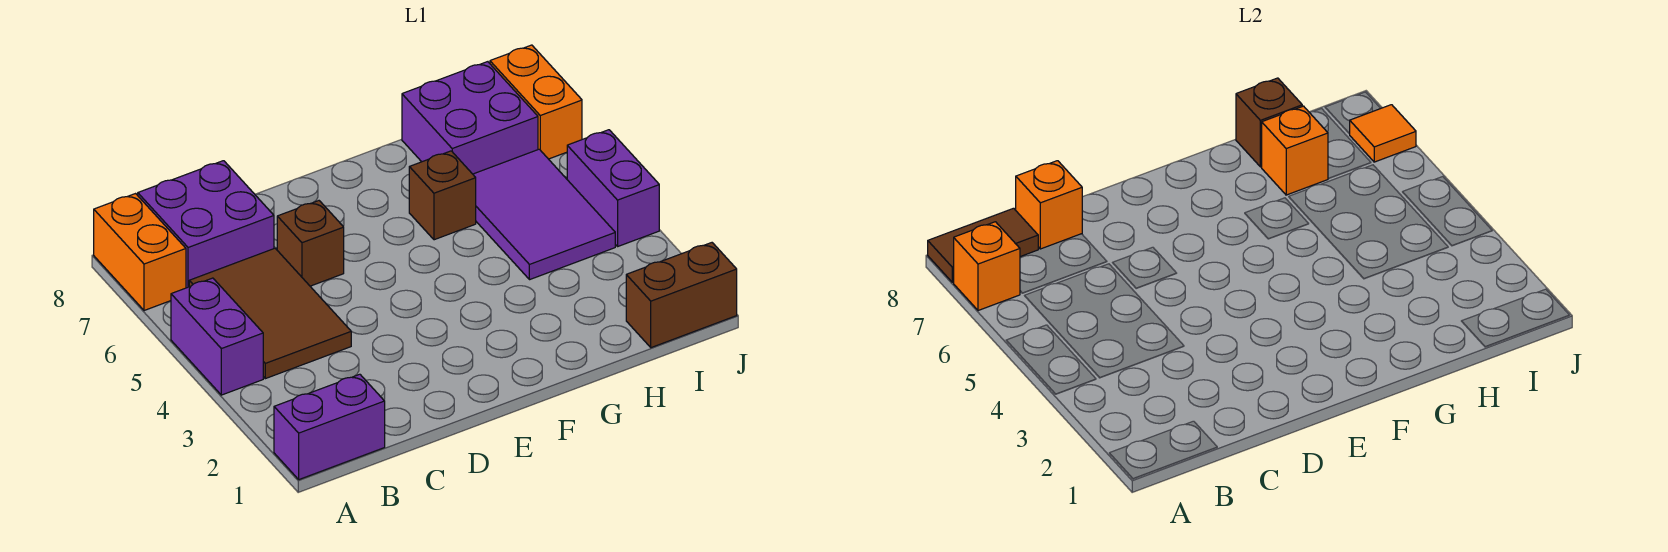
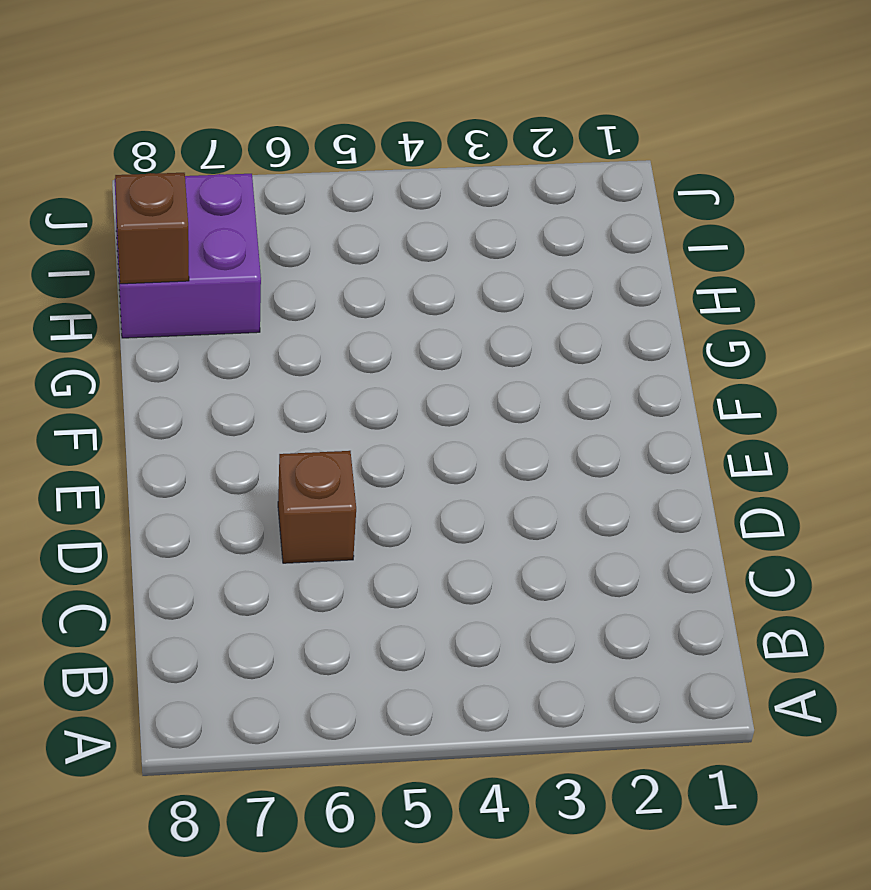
none -> purple brick A1:B1 level 1
none -> purple brick A4:A5 level 1
none -> orange brick A7:A8 level 1

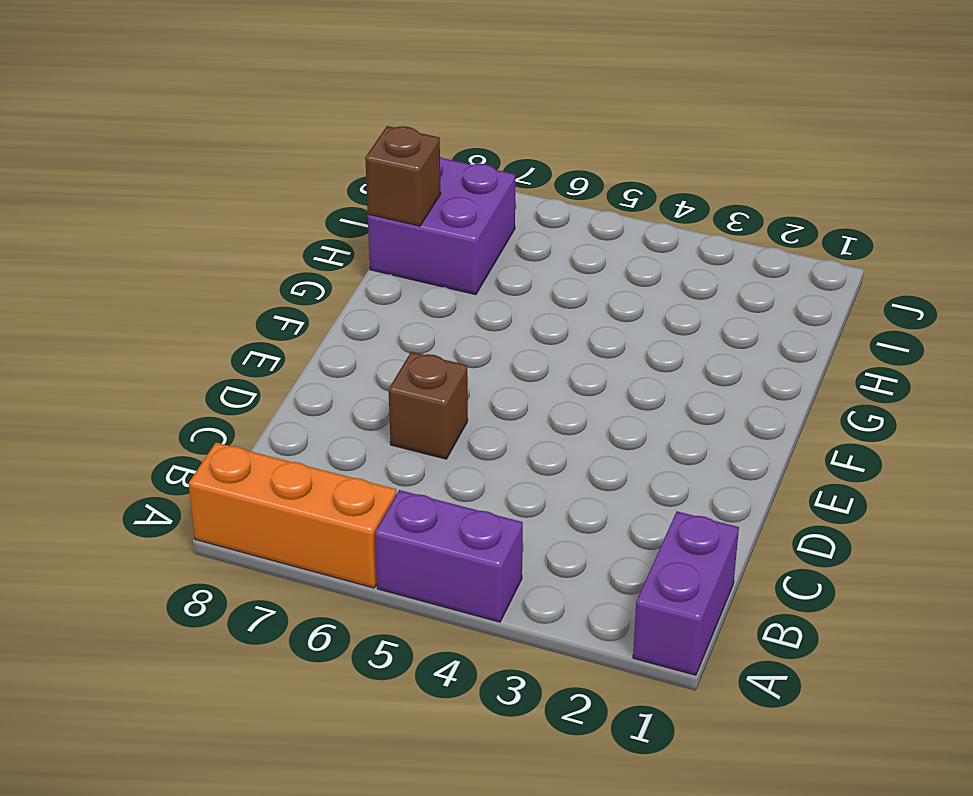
orange brick A6:A8 level 1 -> orange brick A7:A8 level 1
none -> brown tile B4:C6 level 1
none -> purple brick B7:C8 level 1
none -> brown brick G6 level 1

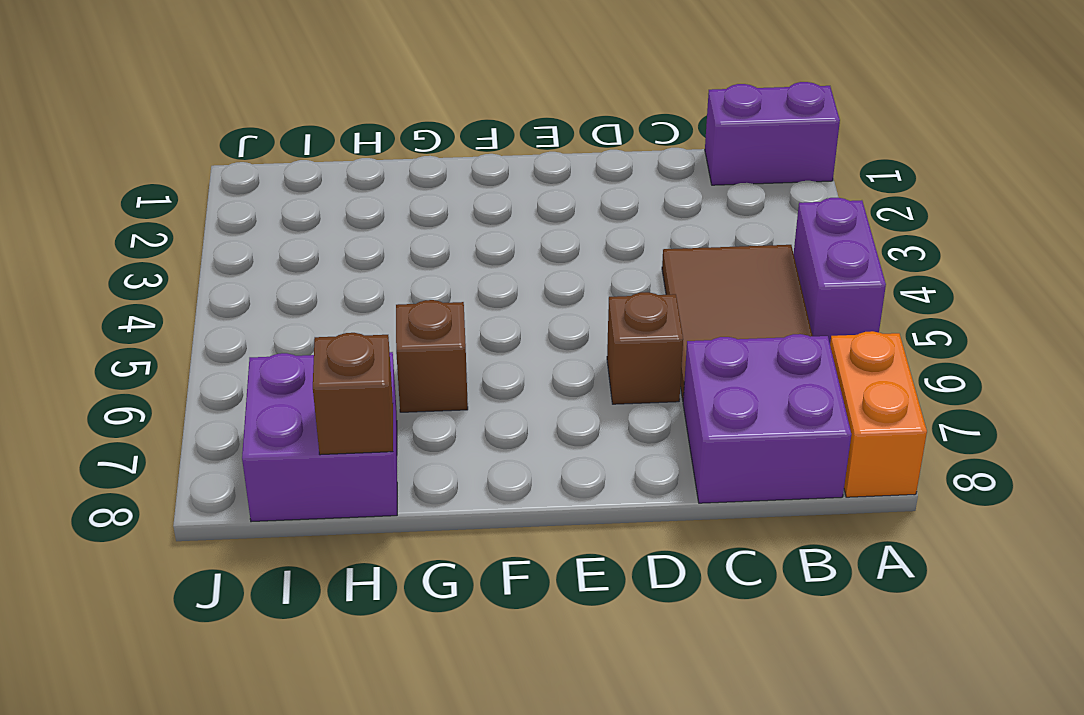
none -> purple tile H4:I6 level 1
none -> brown brick I1:J1 level 1
none -> purple brick J4:J5 level 1

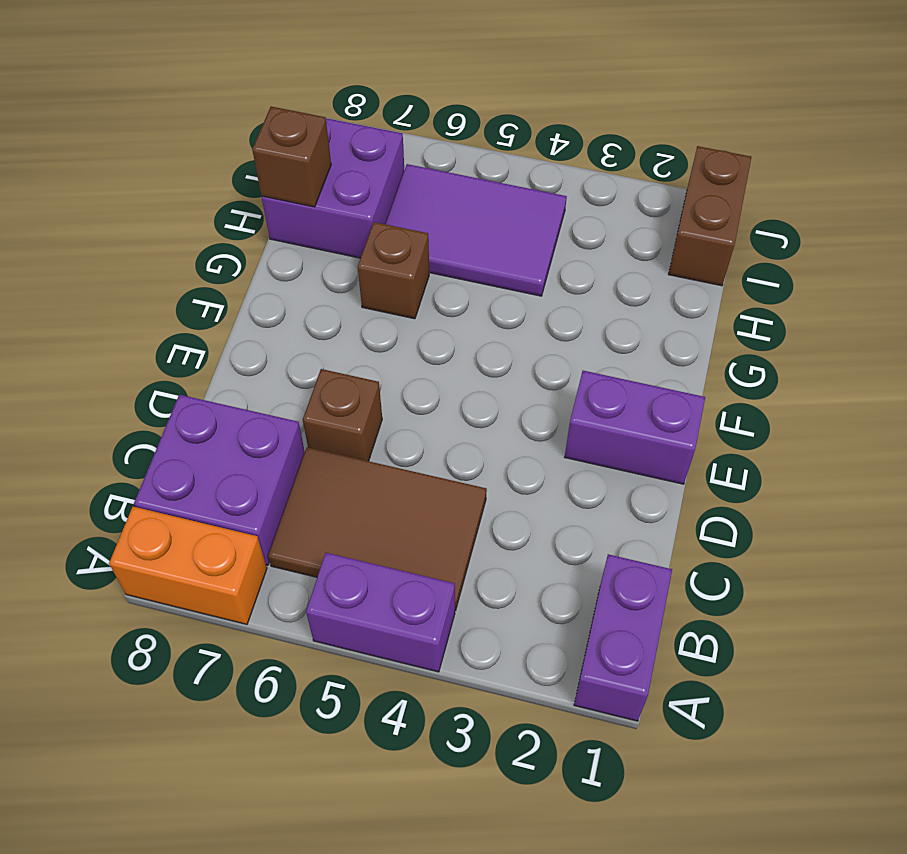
purple brick E1:E2 level 1 -> purple brick J4:J5 level 1
none -> orange brick J7:J8 level 1
none -> orange brick A7 level 2
none -> brown tile A8:B8 level 2

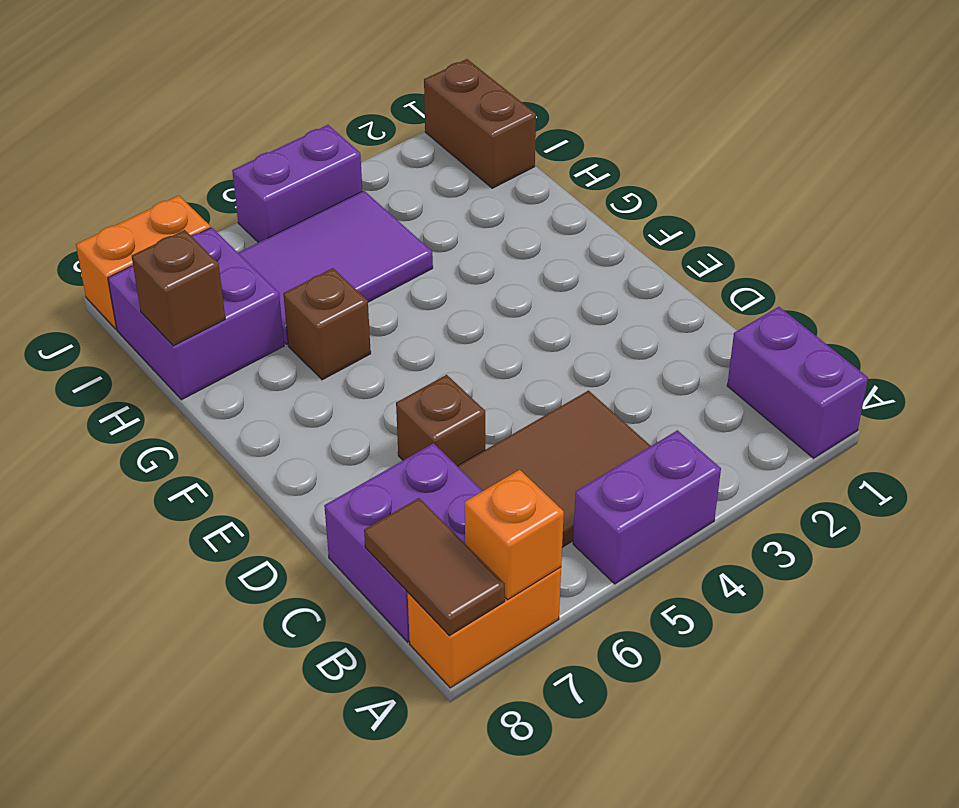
none -> orange brick C8 level 2
none -> orange brick H7 level 2
none -> orange tile J7 level 2

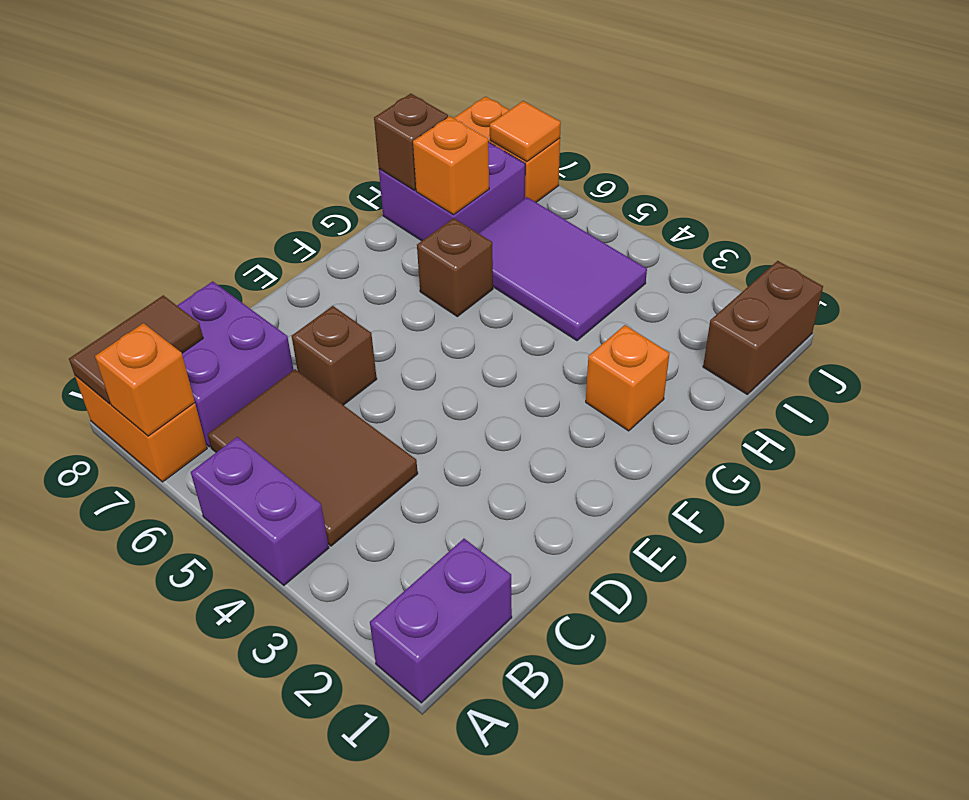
orange brick G2 level 1 -> orange brick C8 level 2
none -> purple brick J4:J5 level 1

